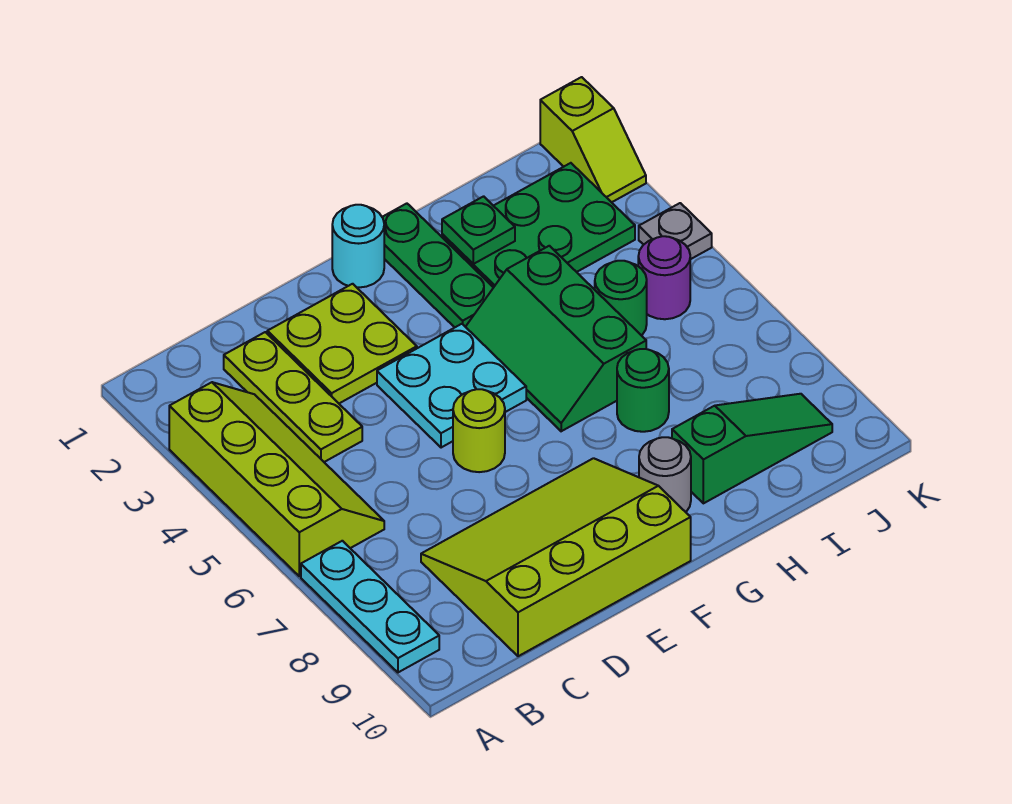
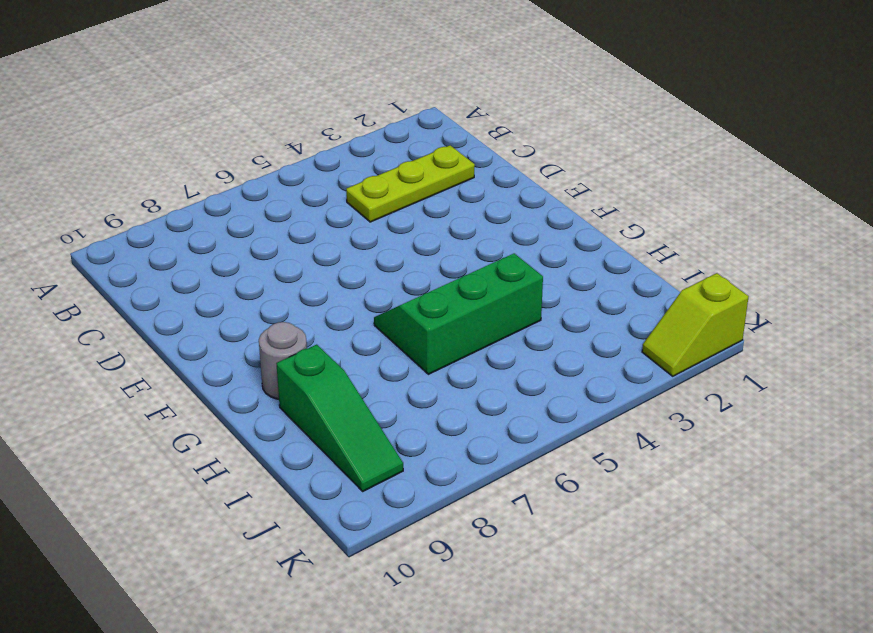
none -> lime slope A3:B6 level 1 top A
none -> cyan plate A7:A9 level 1
none -> lime slope C8:F10 level 1 top 10

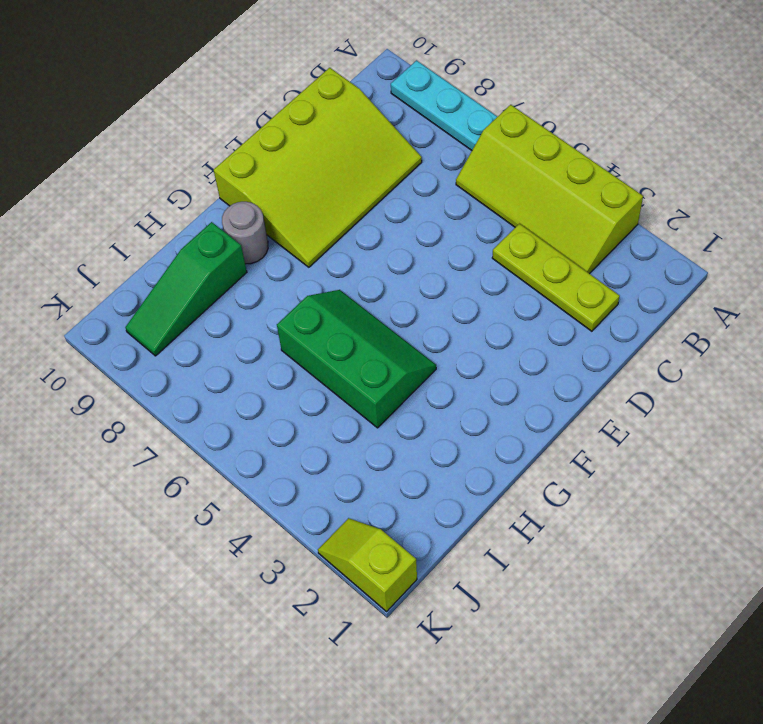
none -> lime plate D2:E3 level 1
none -> cyan plate E4:F5 level 1
none -> lime round brick E6 level 1

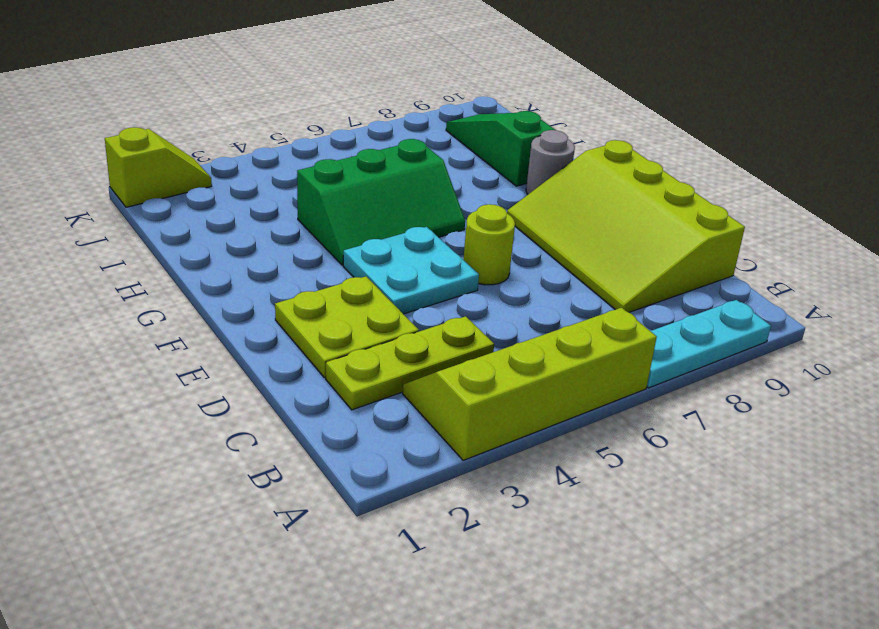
none -> cyan round brick F1 level 1
none -> green plate G1:G3 level 1
none -> green plate H2:J3 level 1

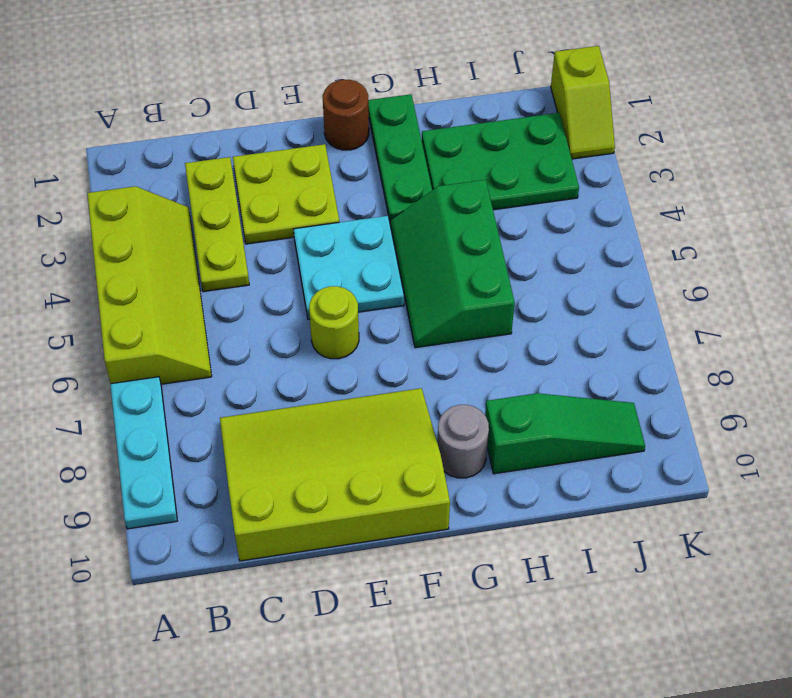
brown round brick F1 level 1 -> cyan round brick F1 level 1
none -> green round brick H7 level 1
none -> green round brick I5 level 1
none -> purple round brick J5 level 1

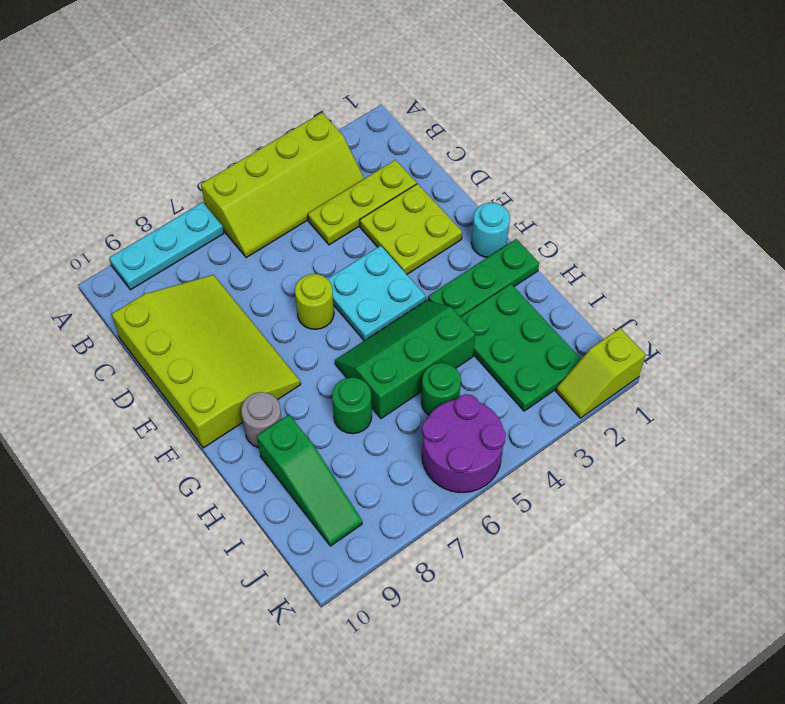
purple round brick J5:K6 level 1 -> purple round brick J5 level 1
none -> grey plate K4 level 1
none -> green plate H2 level 2

